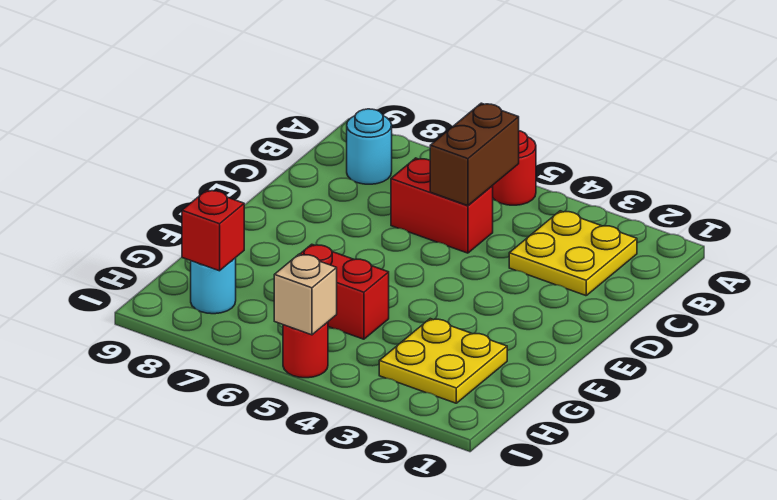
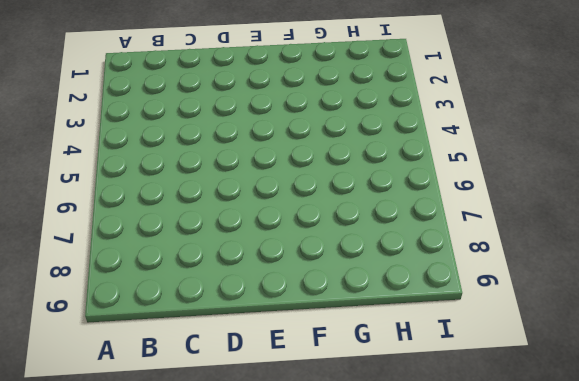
none -> red round brick A5 level 1
none -> yellow plate B2:C3 level 1

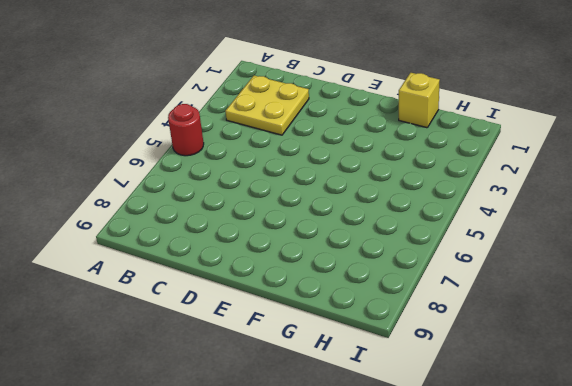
yellow brick G1 level 1 -> none
none -> cyan round brick B8 level 1
none -> red brick C5:C6 level 1

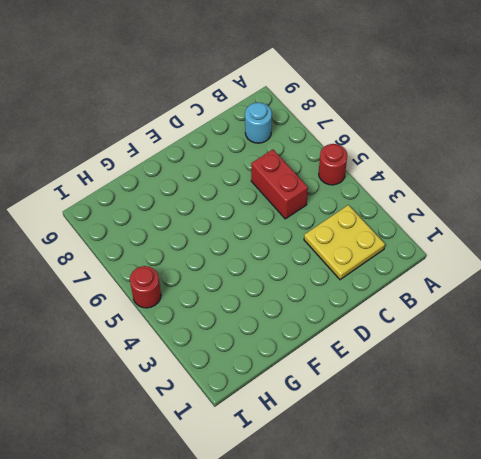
none -> yellow plate G2:H3 level 1
none -> red brick G5:G6 level 1

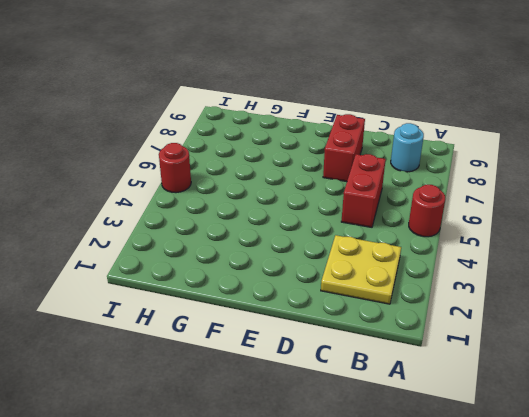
red brick D7:D8 level 1 -> red brick G5:G6 level 1
none -> yellow plate G2:H3 level 1
none -> cyan round brick H8 level 1

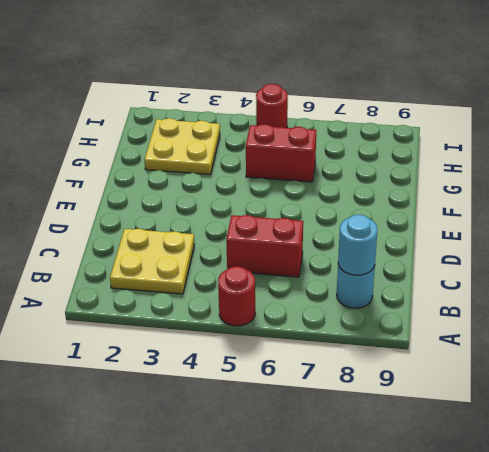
cyan round brick B8 level 2 -> cyan round brick H8 level 1
none -> brown brick B5:C5 level 2
none -> red brick H8 level 2

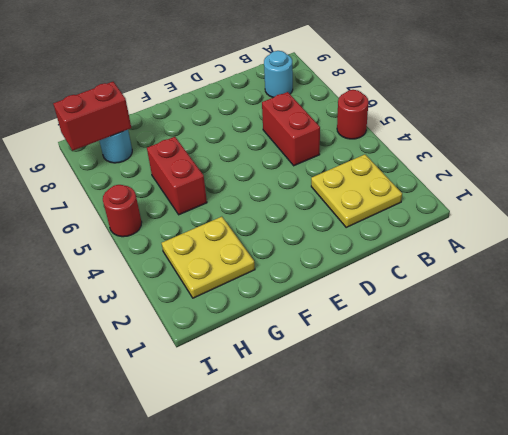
red brick H8:I8 level 2 -> red brick H8 level 2
none -> brown brick B5:C5 level 2
none -> tan brick I5 level 2

